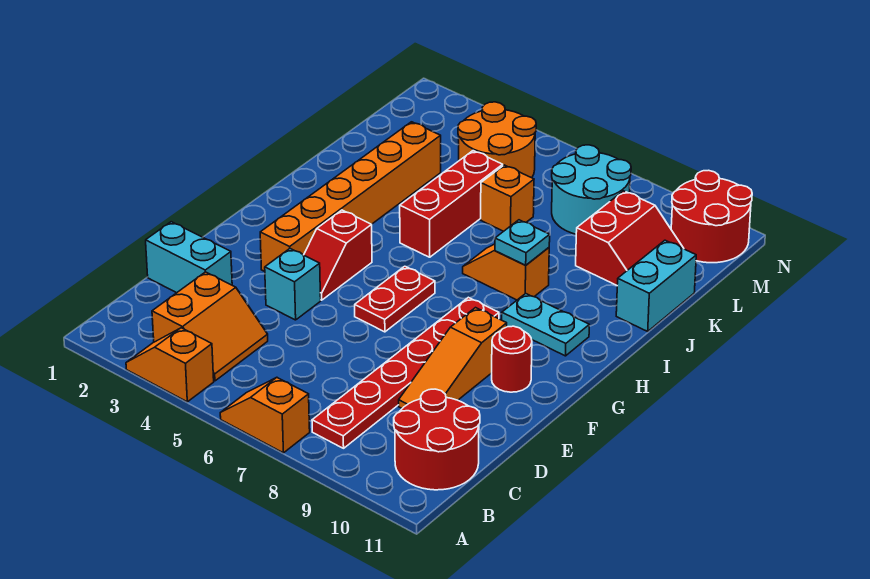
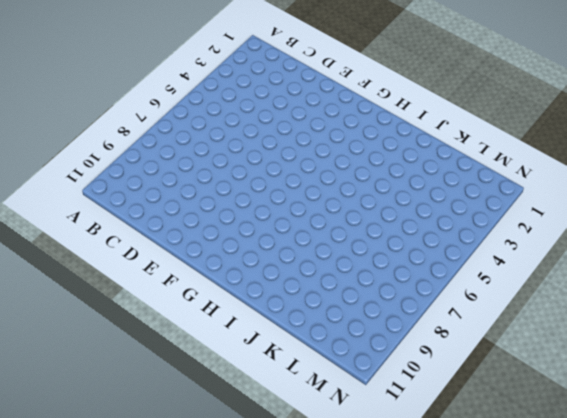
none -> orange slope A3:A4 level 1 top 4
none -> orange slope A6:A7 level 1 top 7
none -> orange slope B3:C4 level 1 top 3

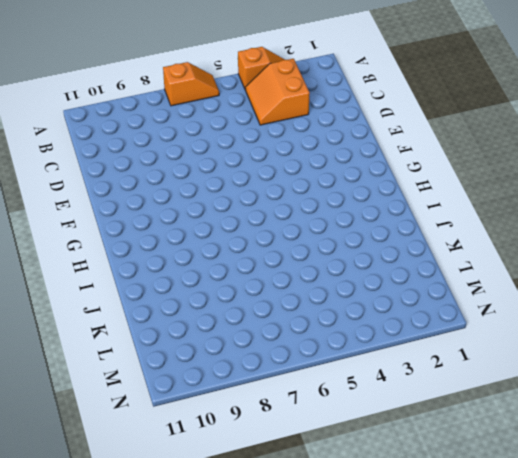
none -> red plate B8:G8 level 1
none -> red round brick B10:C11 level 1
none -> cyan brick D1:D2 level 1

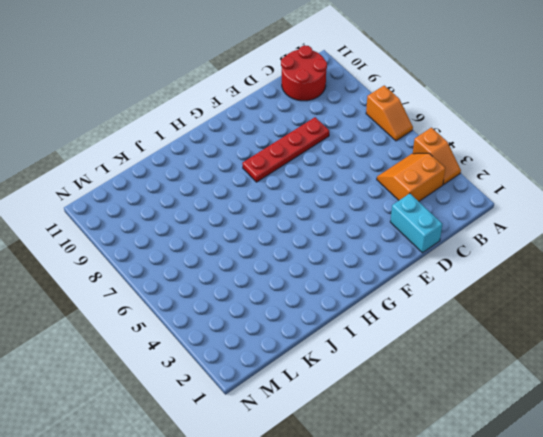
red plate D8:G8 level 1 -> red plate B8:G8 level 1
none -> orange slope D9:F9 level 1 top F
none -> cyan brick E4 level 1
none -> orange brick F3:K3 level 1

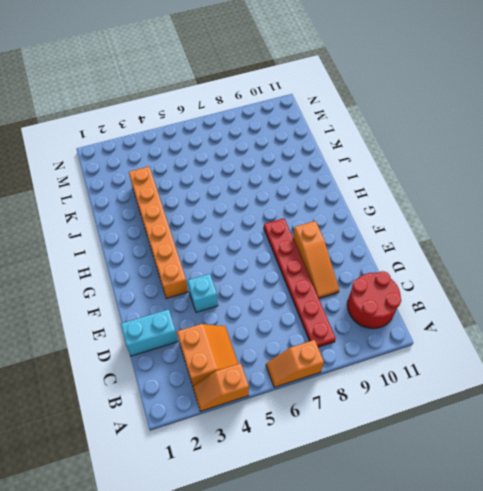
none -> red slope F4:G4 level 1 top G
none -> red plate F6:G6 level 1
none -> red round brick F10 level 1

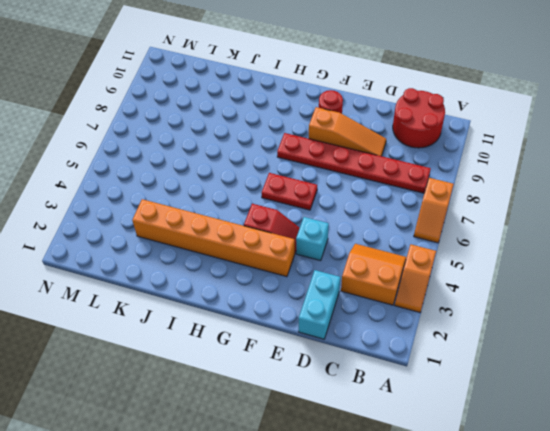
none -> cyan plate H9:H10 level 1
none -> red brick I5:K5 level 1
none -> orange slope I7:I8 level 1 top 8

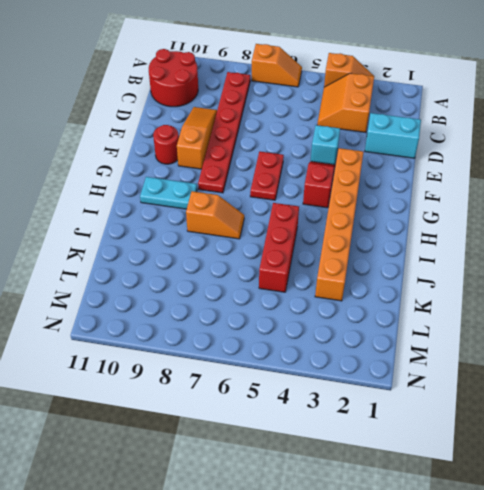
none -> cyan brick J11:K11 level 1
none -> orange brick K6 level 1
none -> red slope K9:L10 level 1 top 9

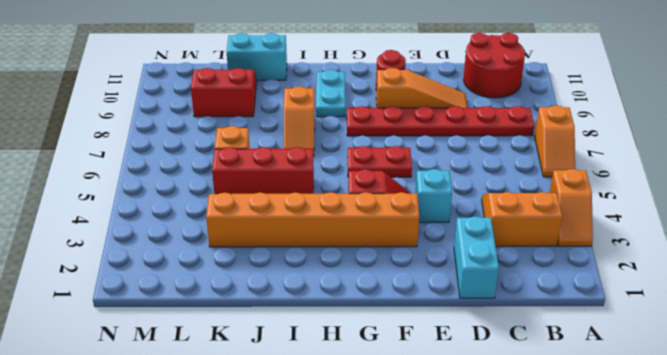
none -> orange round brick L4:M5 level 1
none -> cyan round brick L7:M8 level 1
none -> red round brick M10:N11 level 1

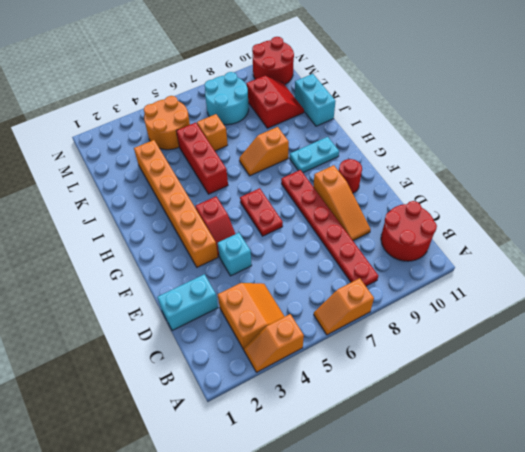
none -> cyan plate I8 level 2

